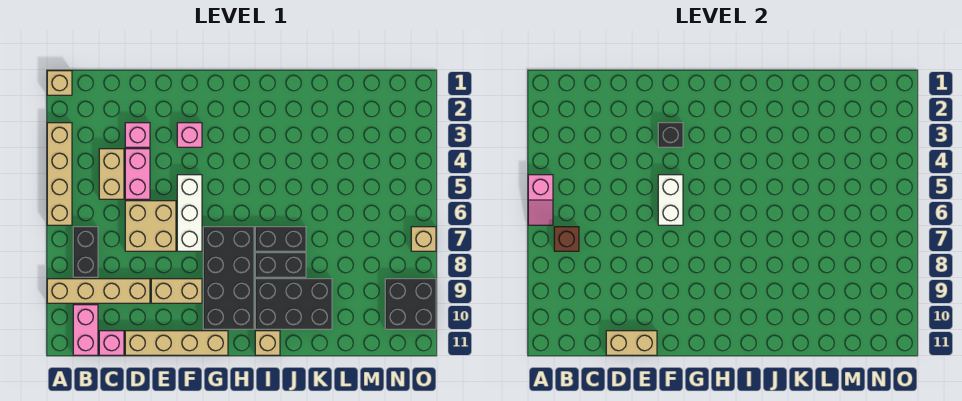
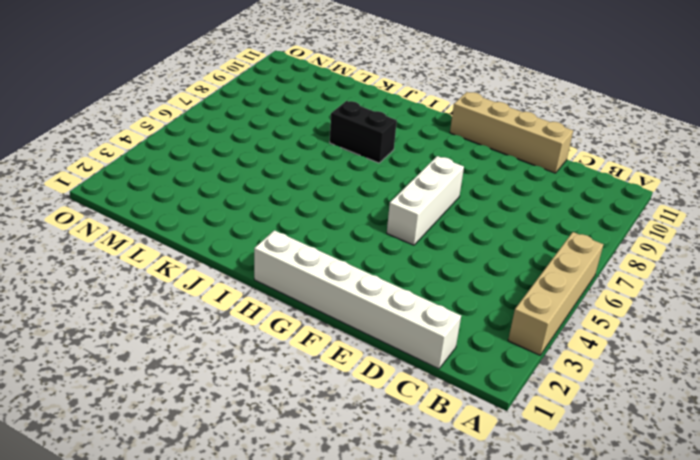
white brick C1:H1 level 1 -> none
none -> tan brick A1 level 1
none -> tan brick A9:D9 level 1
none -> black brick B7:B8 level 1

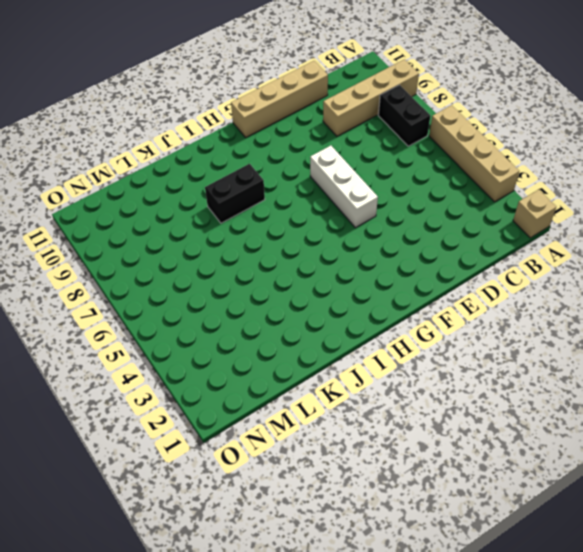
none -> pink brick B10:B11 level 1
none -> tan brick C4:C5 level 1
none -> pink brick C11 level 1

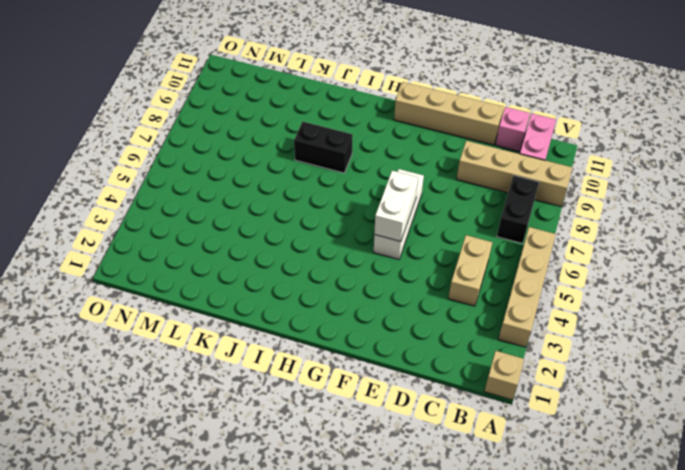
none -> pink brick D3 level 1
none -> pink brick D4:D5 level 1
none -> tan brick D6:E7 level 1

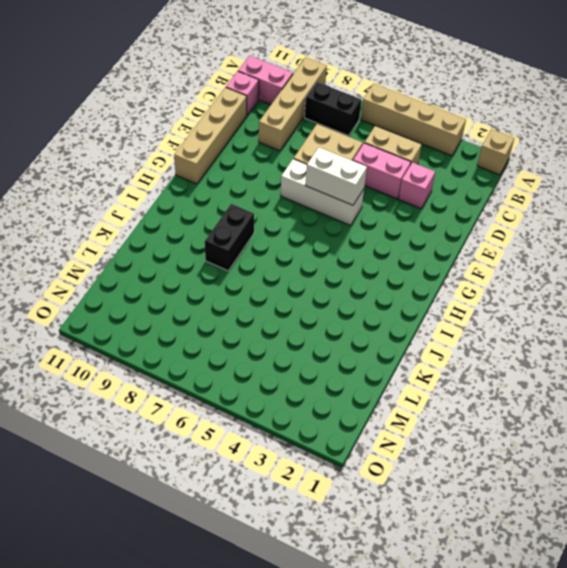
none -> tan brick E9:F9 level 1
none -> pink brick F3 level 1
none -> black brick G7:H10 level 1

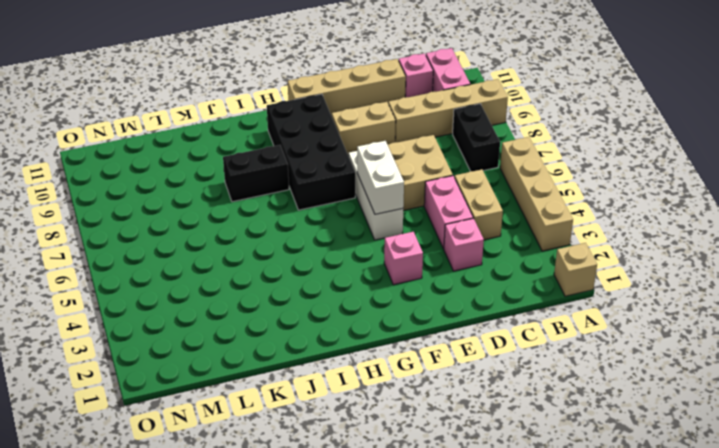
none -> black brick I7:J7 level 1
none -> black brick I9:K10 level 1
none -> tan brick I11 level 1

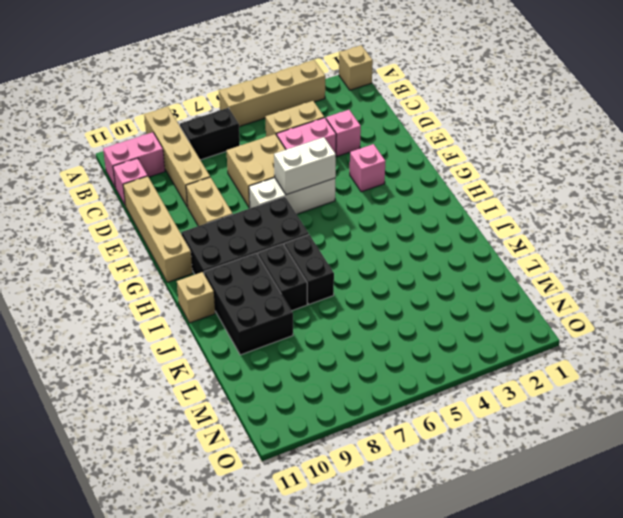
none -> black brick N9:O10 level 1
none -> tan brick O7 level 1
none -> pink slope A5:A6 level 2 top 5

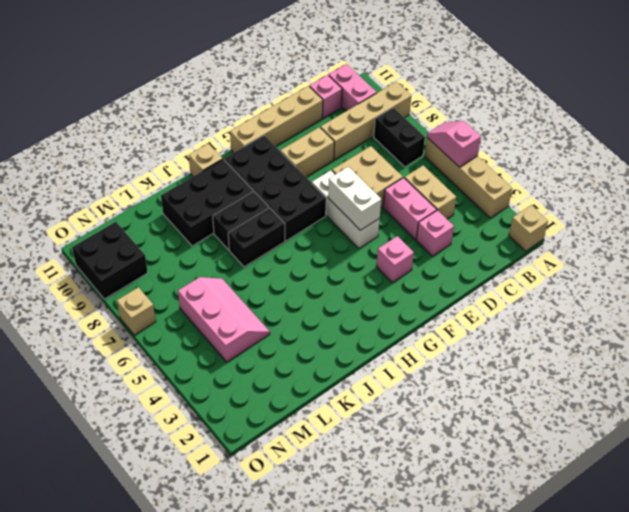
pink slope L4:M6 level 1 top M -> none
none -> brown brick B7 level 2
none -> tan brick D11:E11 level 2
none -> black brick F3 level 2

